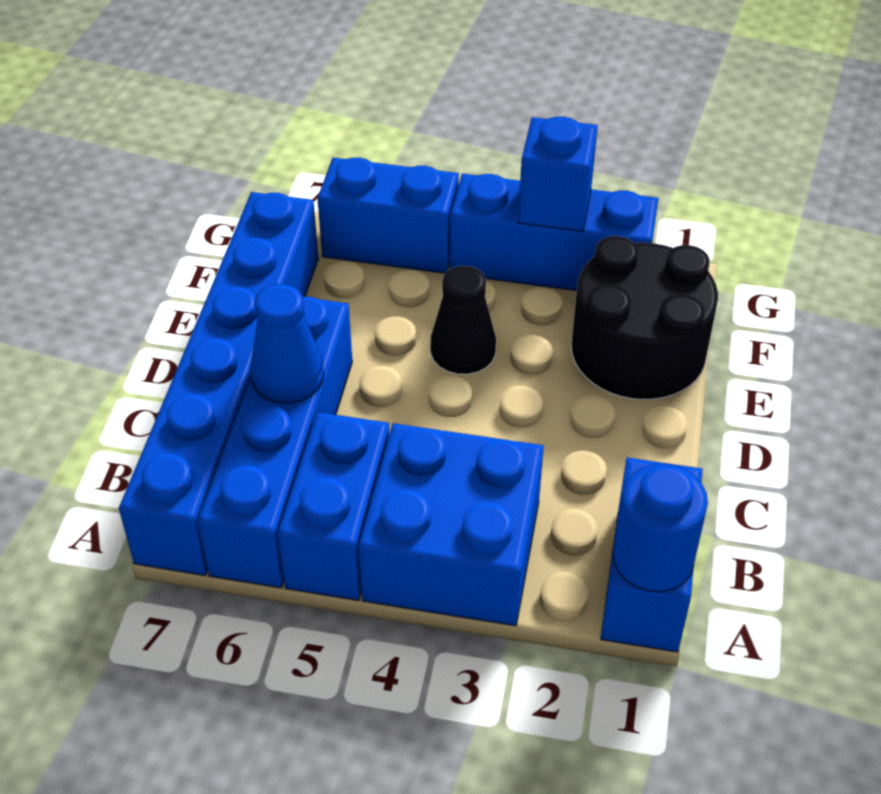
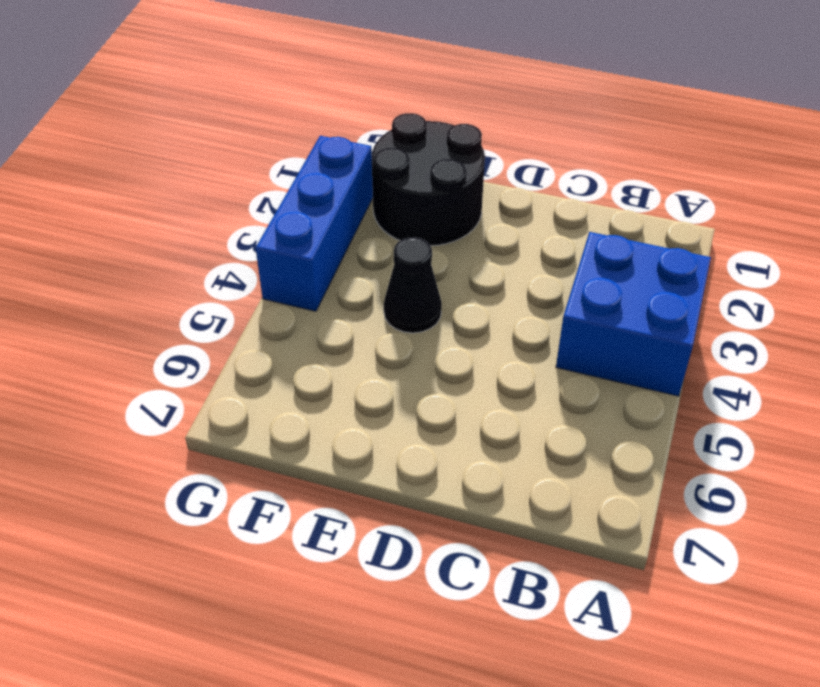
none -> blue brick A1:B1 level 1
none -> blue brick A5:B5 level 1
none -> blue brick A6:D6 level 1

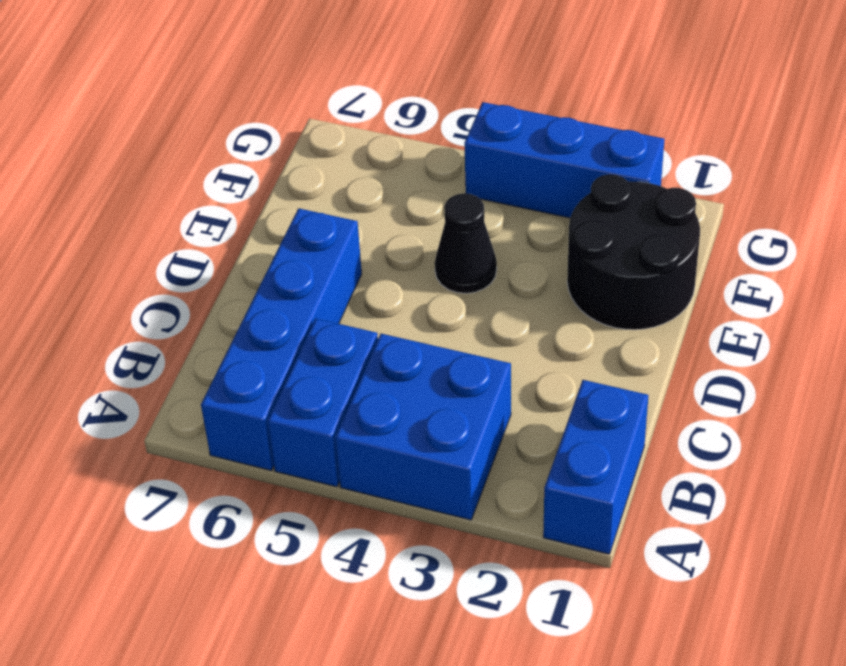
none -> blue brick A7:F7 level 1
none -> blue brick G5:G6 level 1
none -> blue round brick A1 level 2

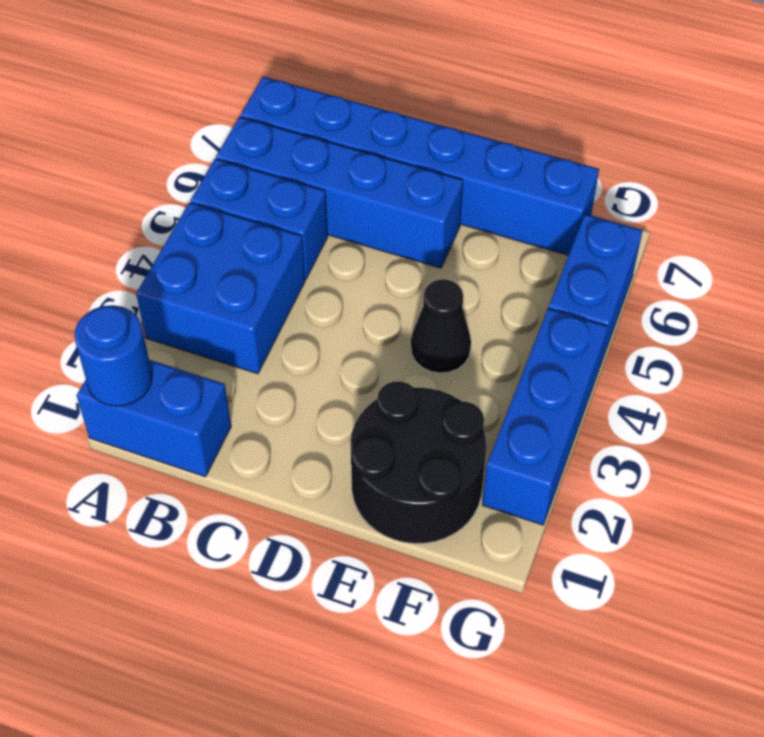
none -> blue cone C6 level 2
none -> blue brick G3 level 2

